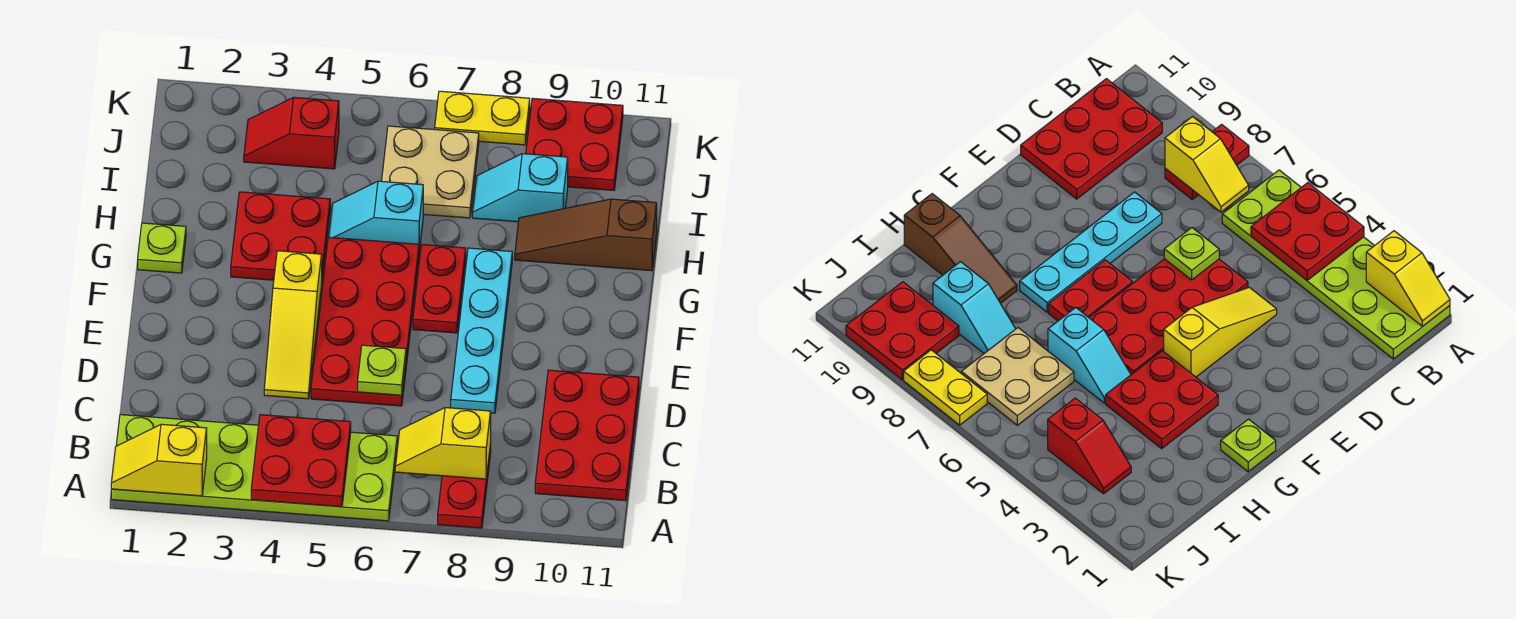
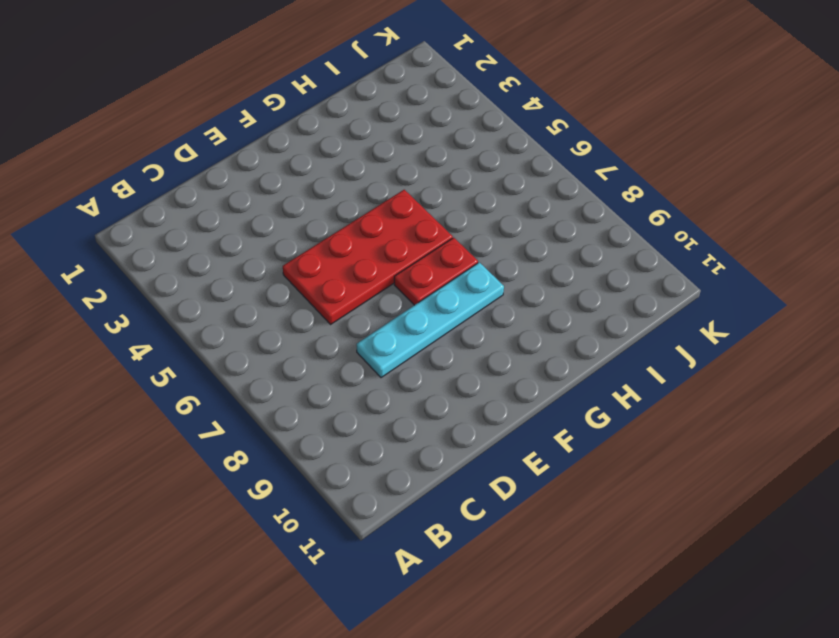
none -> lime plate A1:B6 level 1
none -> red plate A8:B8 level 1
none -> red plate B10:D11 level 1

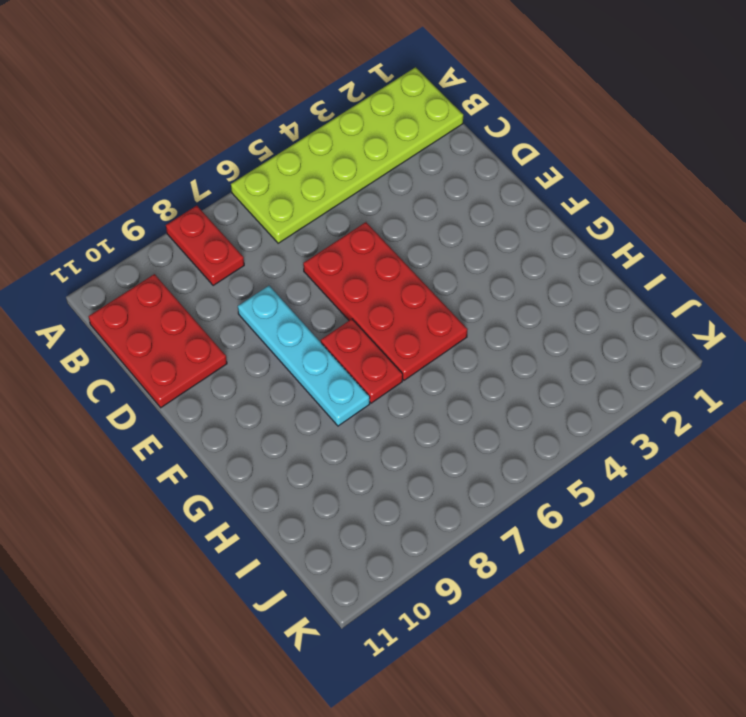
none -> yellow slope D4:F4 level 1 top F
none -> lime plate G1 level 1
none -> red plate G3:H4 level 1

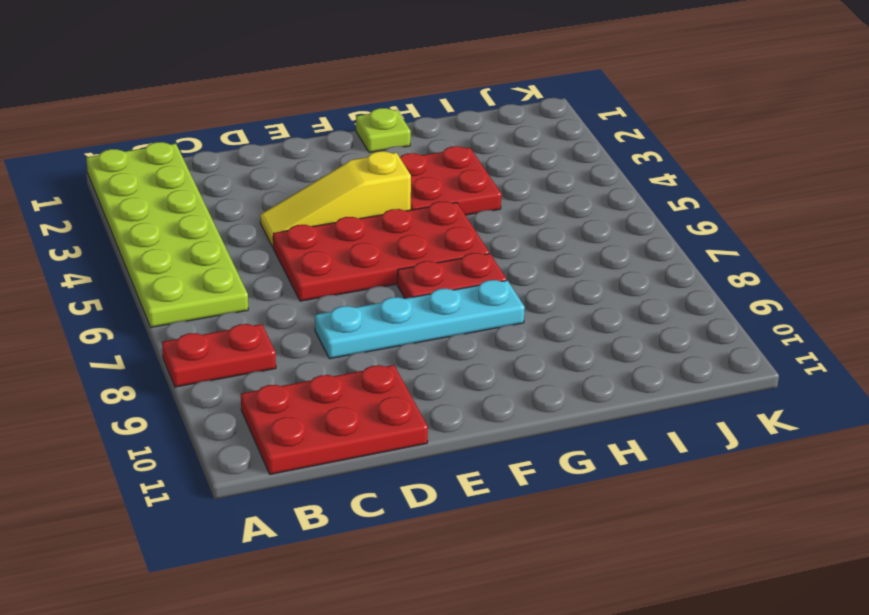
none -> cyan slope H5:H6 level 1 top 6
none -> brown slope H9:H11 level 1 top 11
none -> tan plate I6:J7 level 1

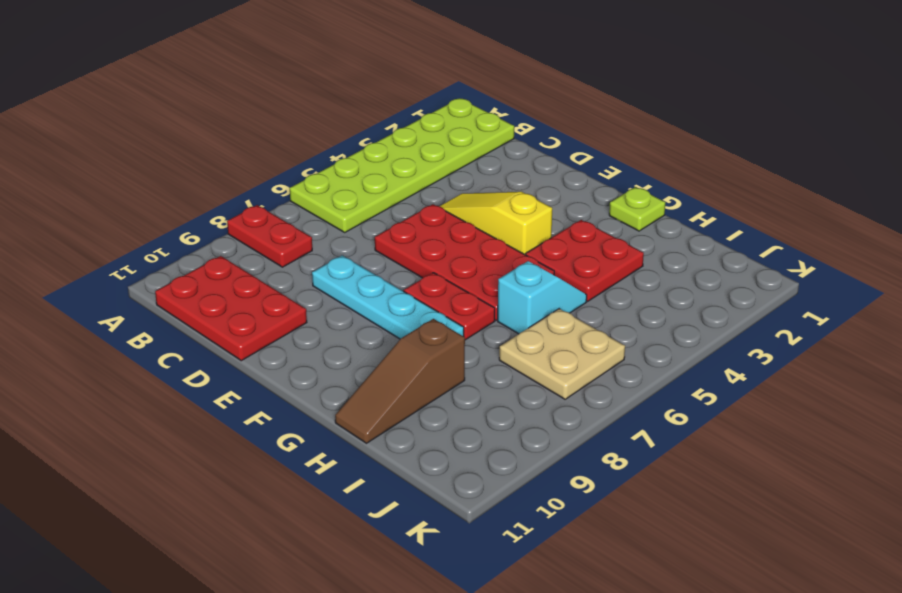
brown slope H9:H11 level 1 top 9 -> brown slope H9:H11 level 1 top 11
none -> cyan slope I8:I9 level 1 top 9
none -> red slope J3:J4 level 1 top 4
none -> red plate J9:K10 level 1

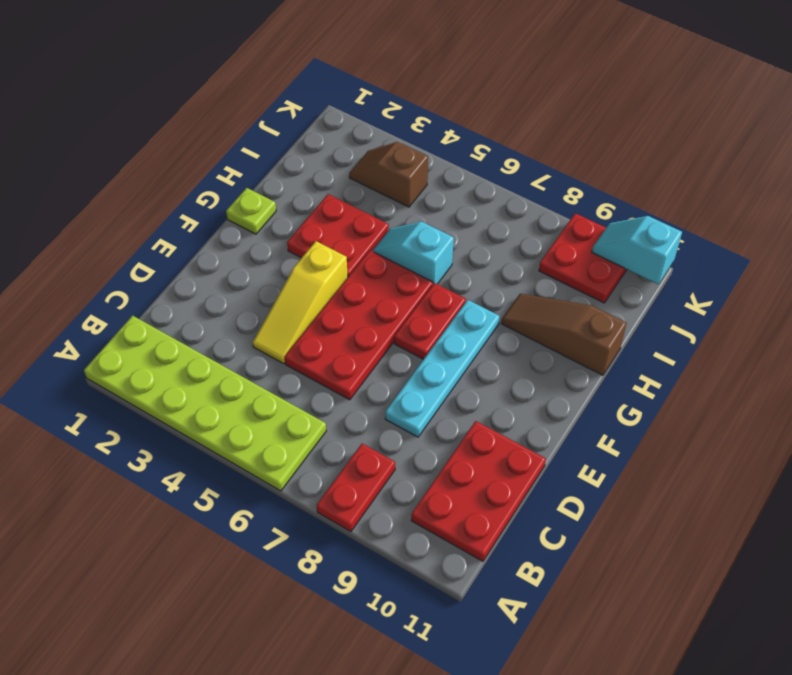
brown slope J3:J4 level 1 top 4 -> red slope J3:J4 level 1 top 4
cyan slope K10:K11 level 2 top 11 -> cyan slope I8:I9 level 1 top 9
none -> tan plate I6:J7 level 1
none -> yellow plate K7:K8 level 1
none -> yellow slope A1:A2 level 2 top 2

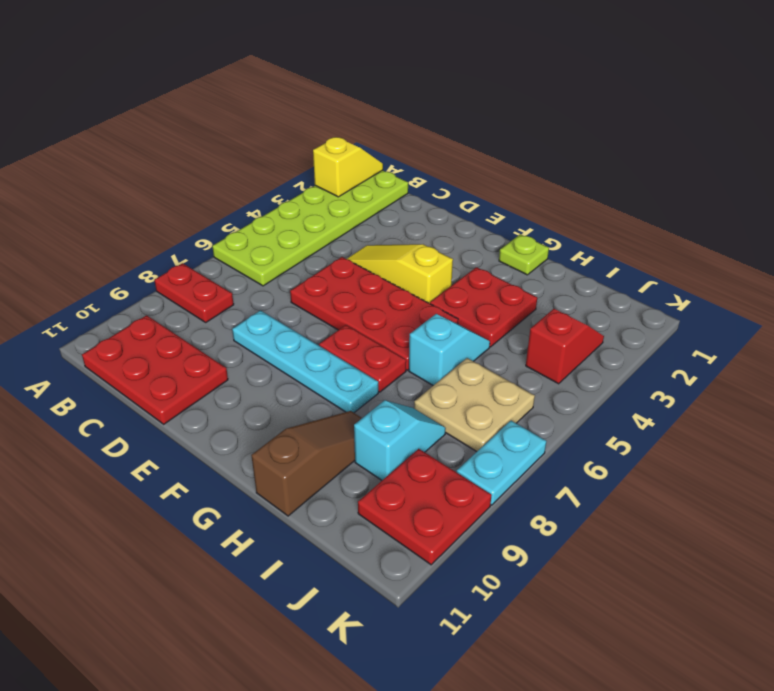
cyan plate K7:K8 level 1 -> yellow plate K7:K8 level 1
none -> red plate A4:B5 level 2
none -> yellow slope B7:B8 level 2 top 8
none -> lime plate D6 level 2

